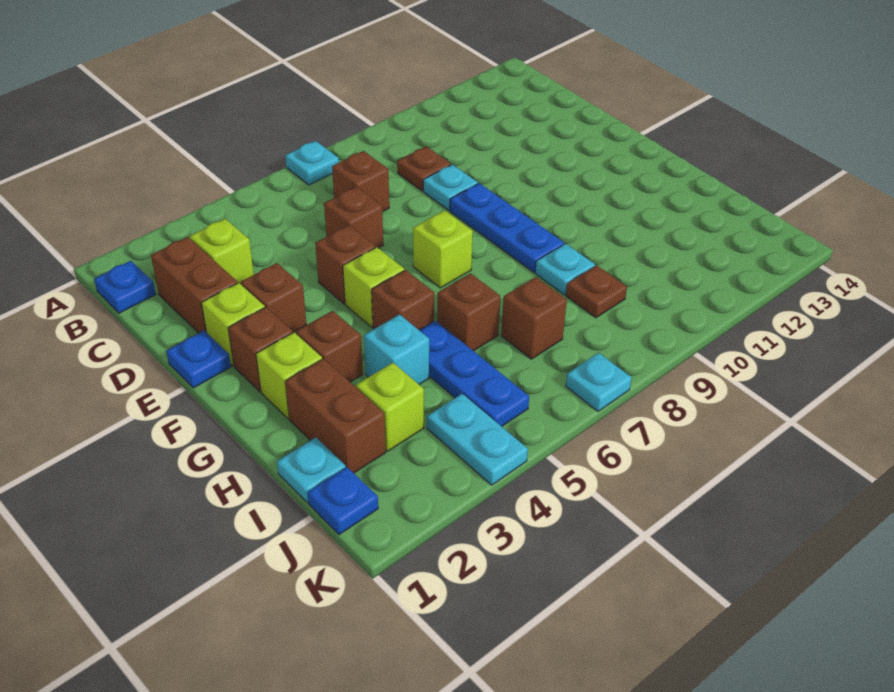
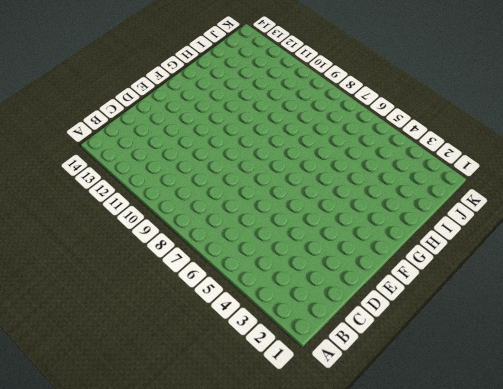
none -> cyan plate A7 level 1
none -> blue plate B1 level 1
none -> brown brick C2:D2 level 1
none -> lime brick C3 level 1

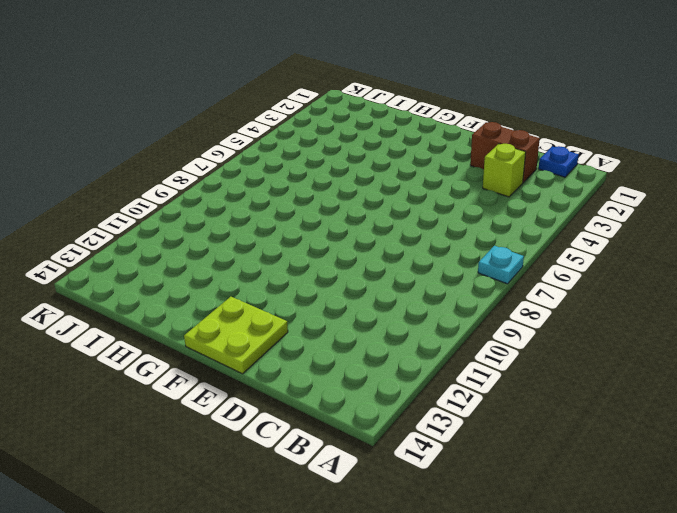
lime plate E13:F14 level 1 -> none
none -> brown brick C7 level 1
none -> brown plate C9 level 1
none -> brown brick D6 level 1
none -> cyan plate D9 level 1

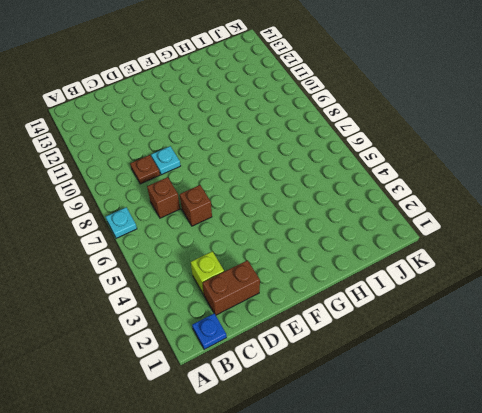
none -> blue plate E1 level 1
none -> lime brick E2 level 1
none -> brown brick E3 level 1
none -> brown brick E5 level 1

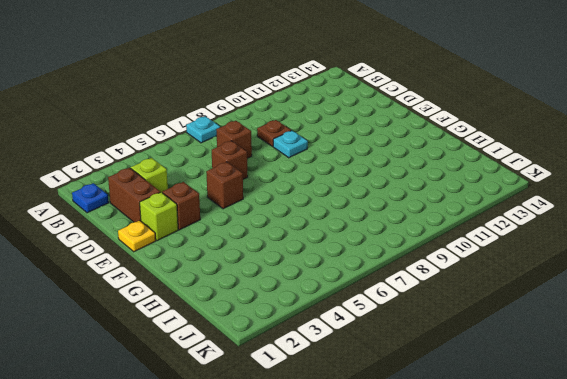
yellow plate E1 level 1 -> blue plate E1 level 1
none -> blue plate E9:G9 level 1
none -> brown brick F2 level 1
none -> lime brick F5 level 1
none -> lime brick F7 level 1

